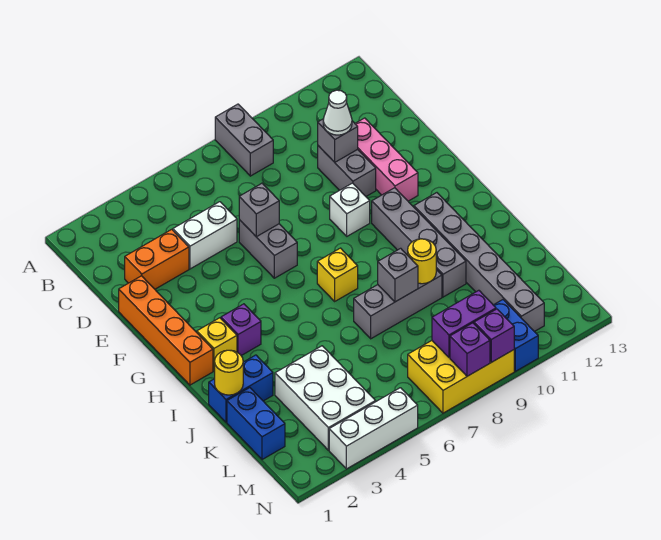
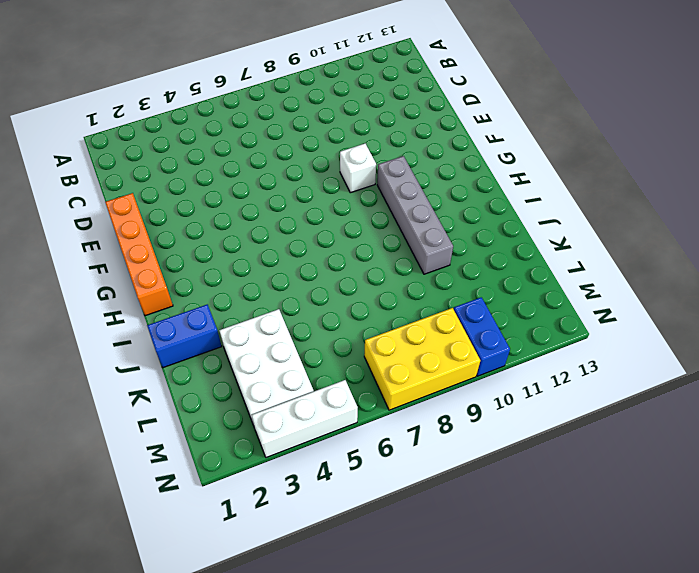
none -> grey brick A8:B8 level 1
none -> orange brick D2:D3 level 1
none -> white brick D4:D5 level 1

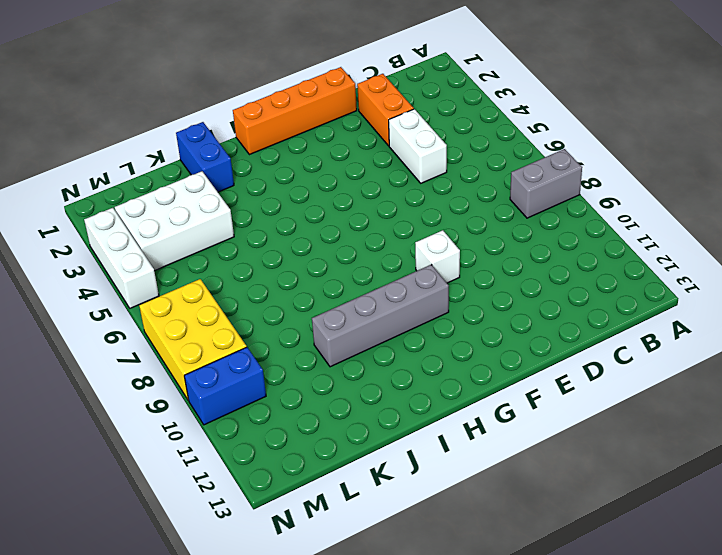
none -> grey brick D10:E10 level 1
none -> pink brick D11:F11 level 1
none -> grey brick E6:F6 level 1

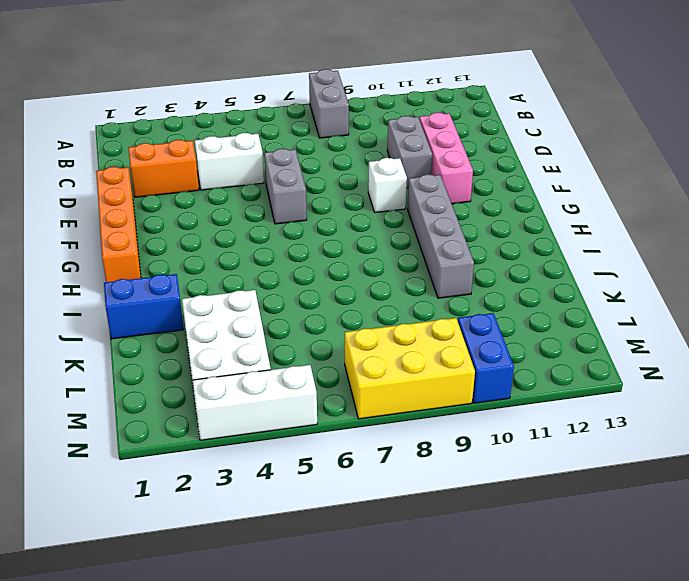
none -> yellow brick H2 level 1
none -> purple brick H3 level 1
none -> yellow brick H7 level 1

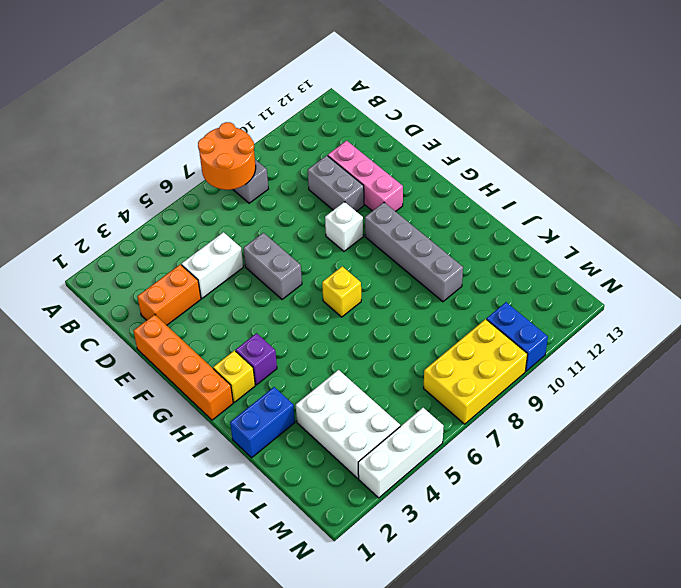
orange round brick A7:B8 level 2 -> none
none -> grey brick H11:M11 level 1
none -> grey brick J7:J9 level 1
none -> blue brick K1:L1 level 1

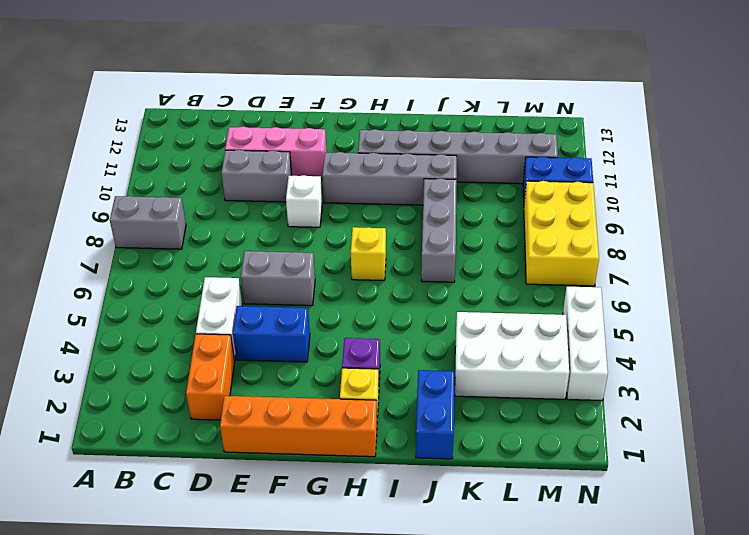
blue brick E4:F4 level 1 -> blue brick K1:L1 level 1
none -> grey brick D10 level 2
none -> grey brick E6 level 2
none -> yellow round brick J1 level 2

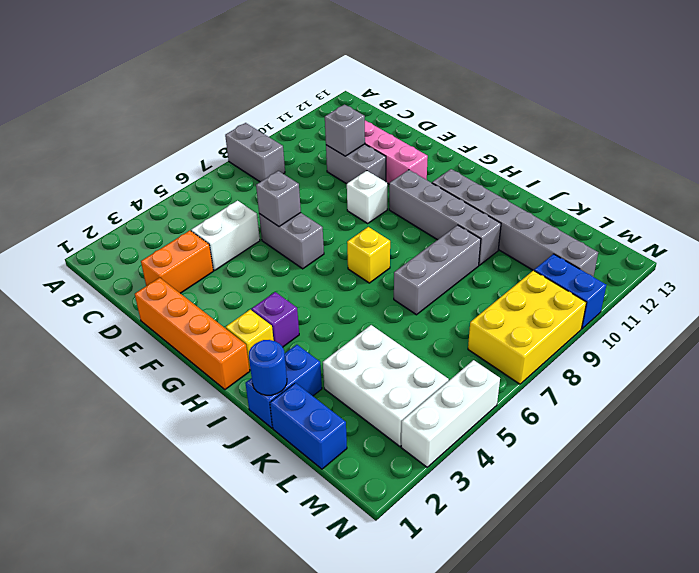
blue round brick J1 level 2 -> yellow round brick J1 level 2
none -> grey brick J8 level 2
none -> yellow round brick J9 level 2
none -> purple brick M8:M9 level 2

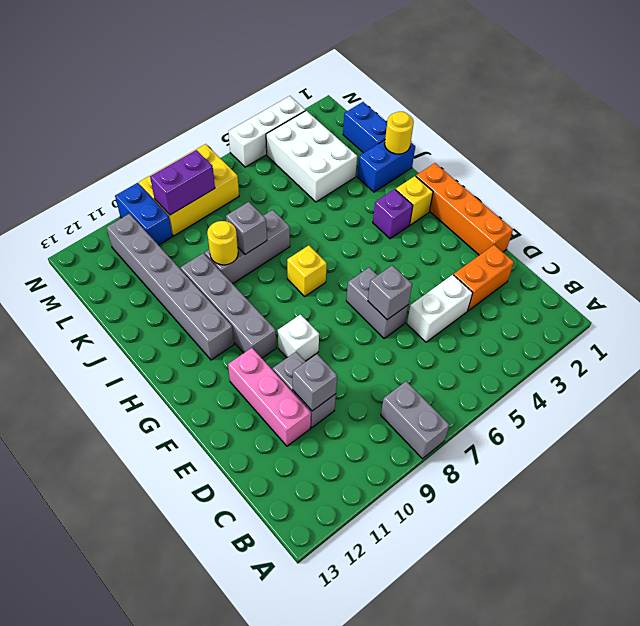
none -> purple brick N8 level 2
none -> purple brick N9 level 2
none -> white cone D10 level 3

